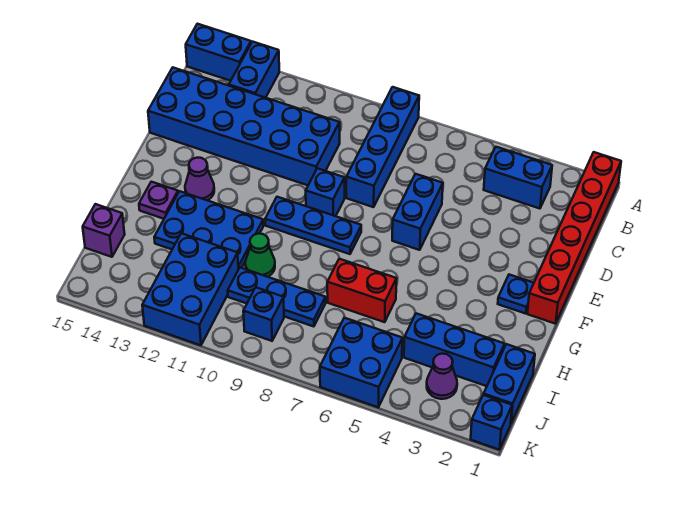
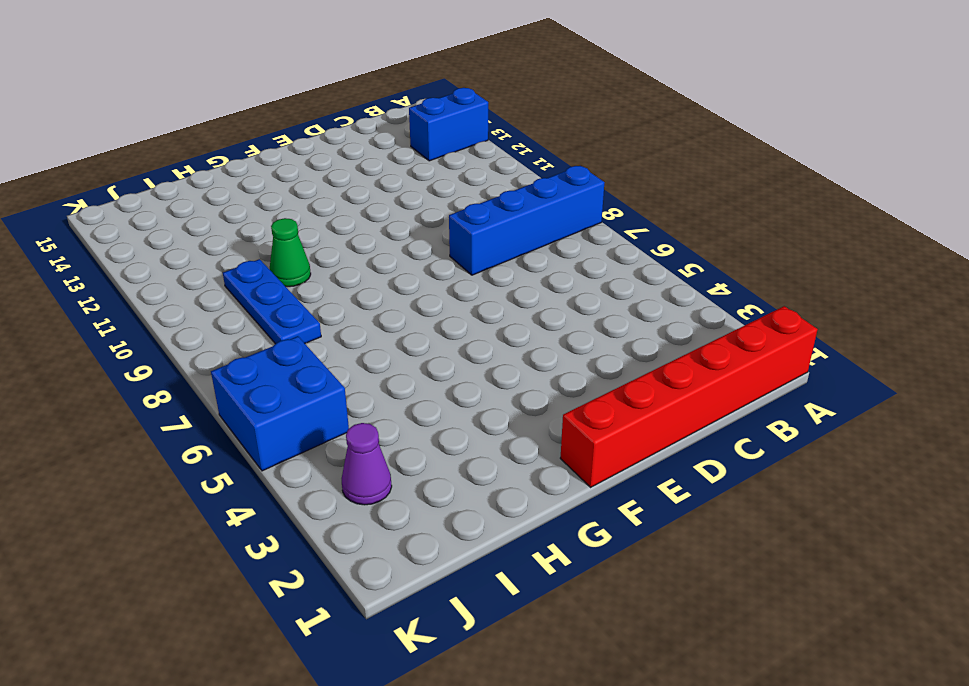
none -> blue brick A14:A15 level 1
none -> blue brick B3:B4 level 1
none -> blue brick C10:D15 level 1

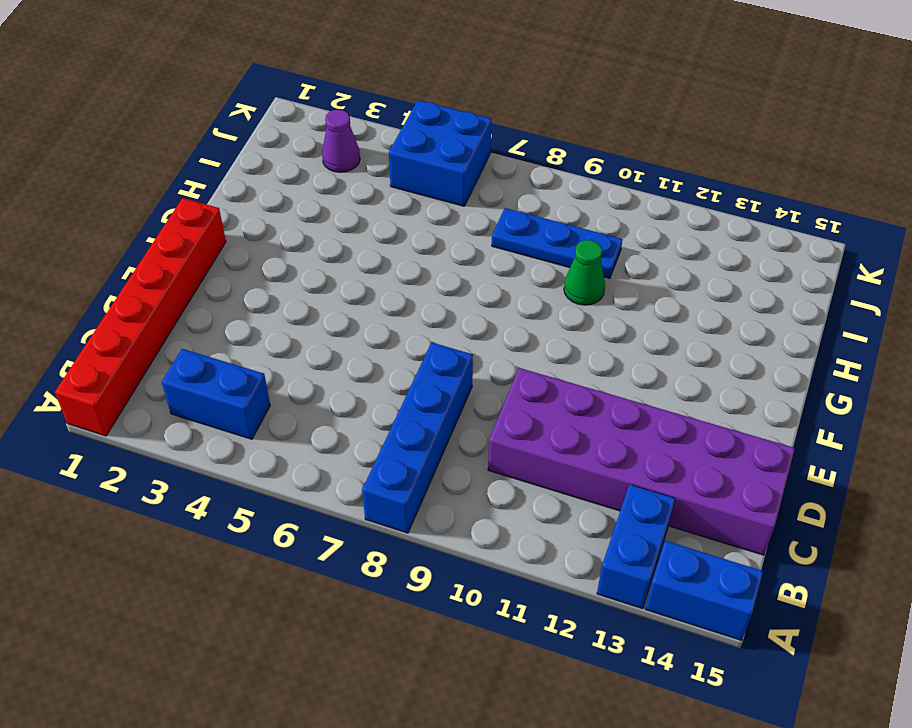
purple brick C10:D15 level 1 -> blue brick C10:D15 level 1
none -> blue brick D6:E6 level 1
none -> blue brick E9 level 1
none -> blue plate F2 level 1

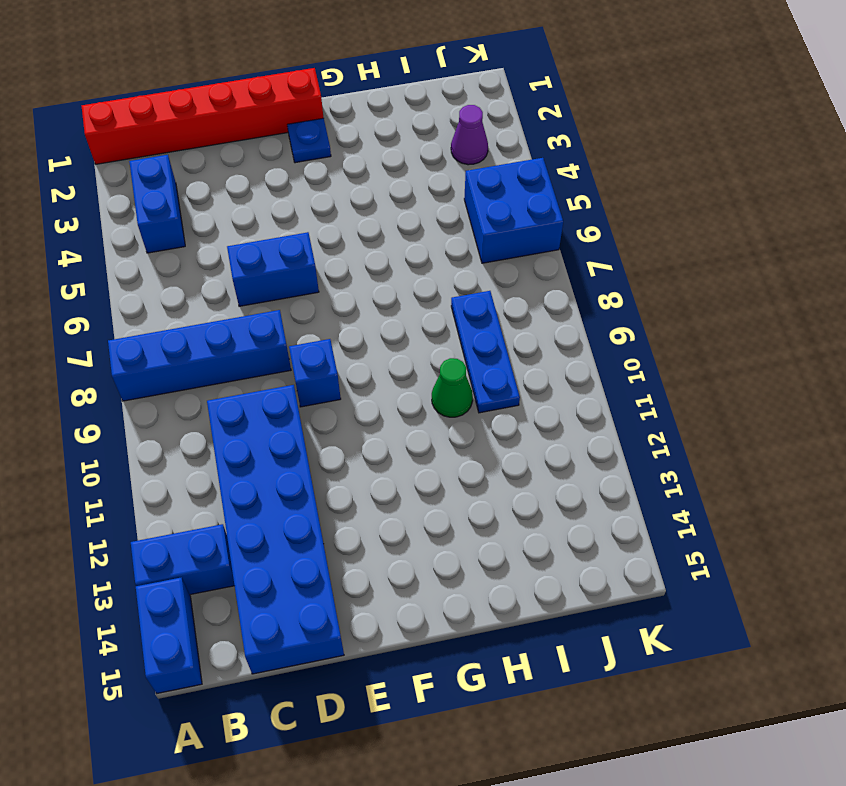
none -> blue plate F8:F10 level 1
none -> purple cone F13 level 1
none -> blue plate G11:H13 level 1

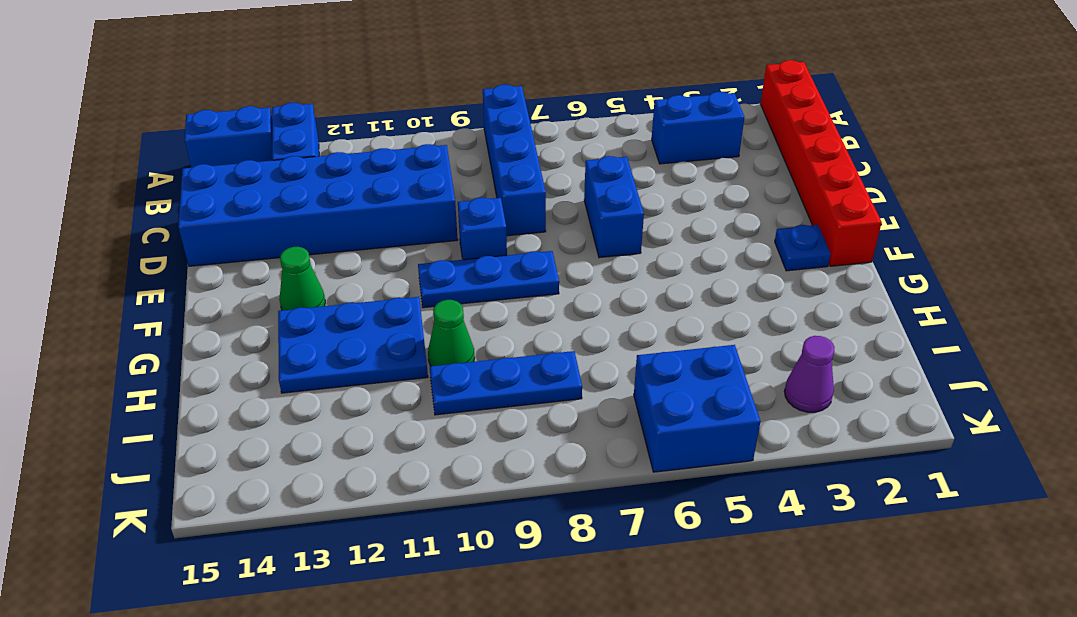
green cone F13 level 1 -> purple cone F13 level 1
none -> purple plate G14 level 1
none -> red brick H6:H7 level 1
none -> blue brick I1:J1 level 1

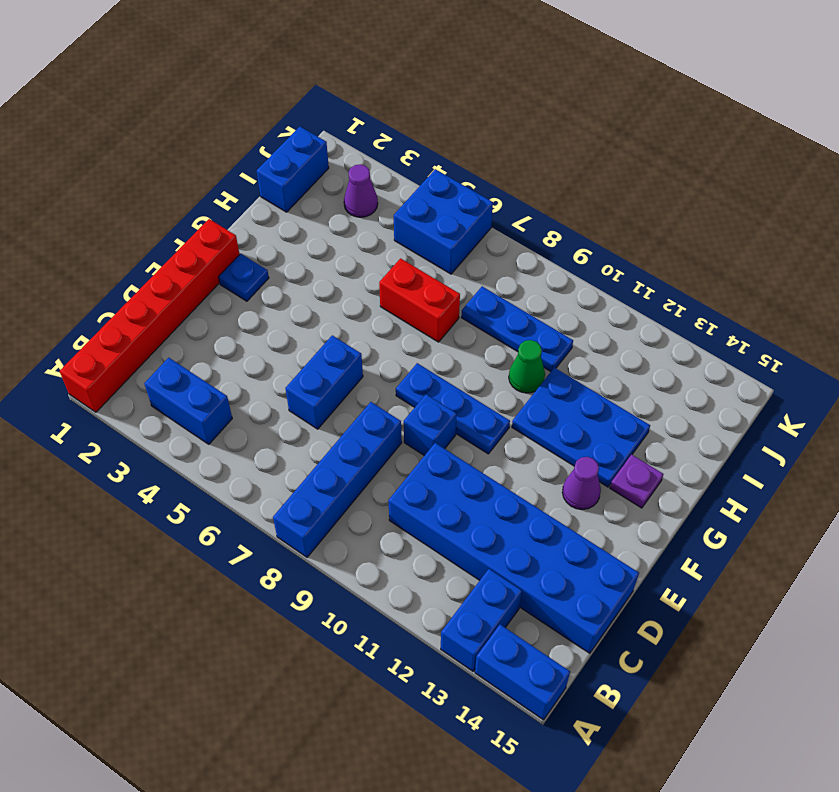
none -> blue brick I2:I4 level 1
none -> blue brick I11:K12 level 1
none -> purple brick I15 level 1

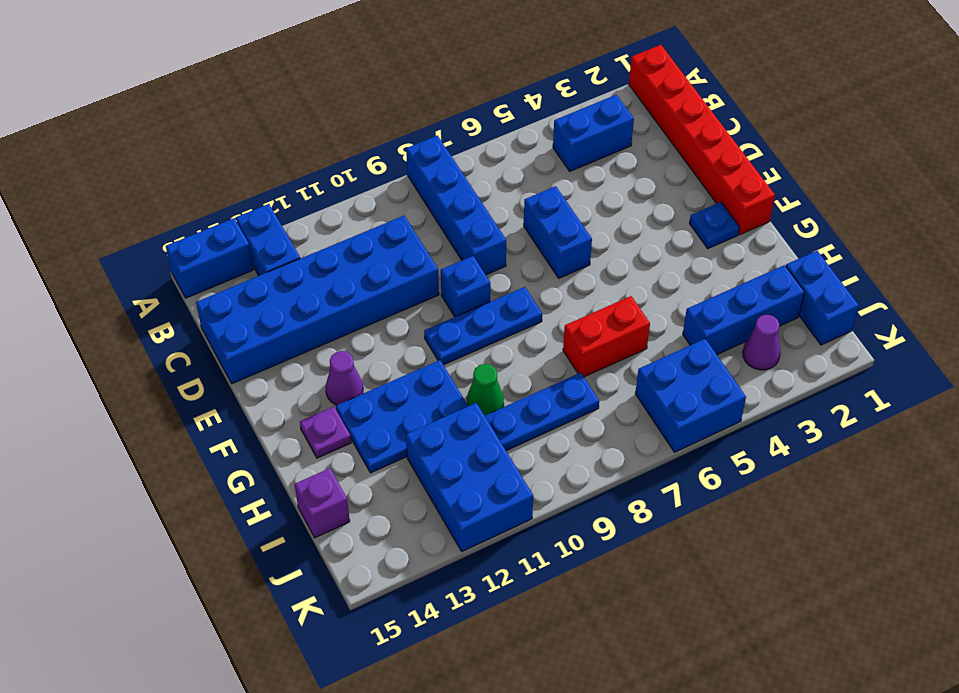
none -> blue brick J9 level 1
none -> blue brick K1 level 1

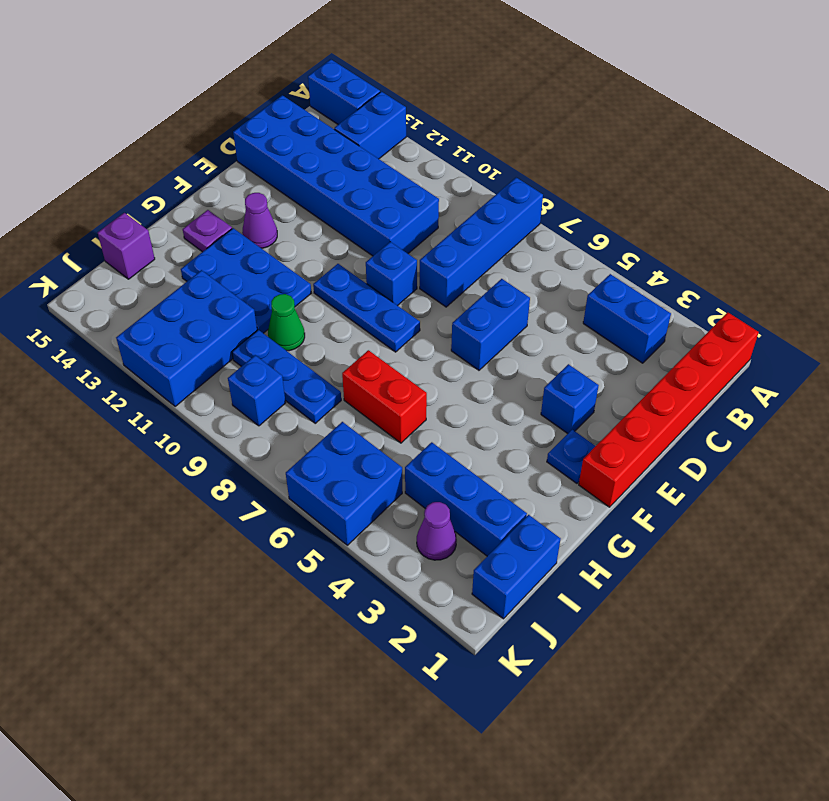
blue brick E3 level 1 -> blue brick K1 level 1

